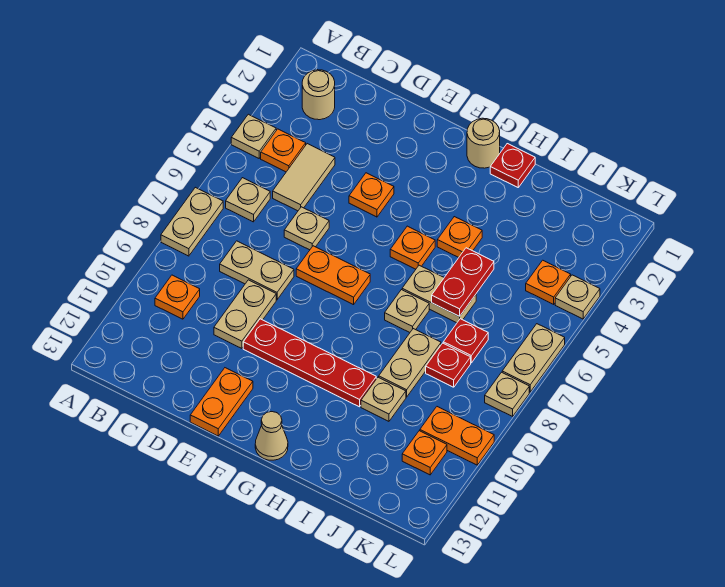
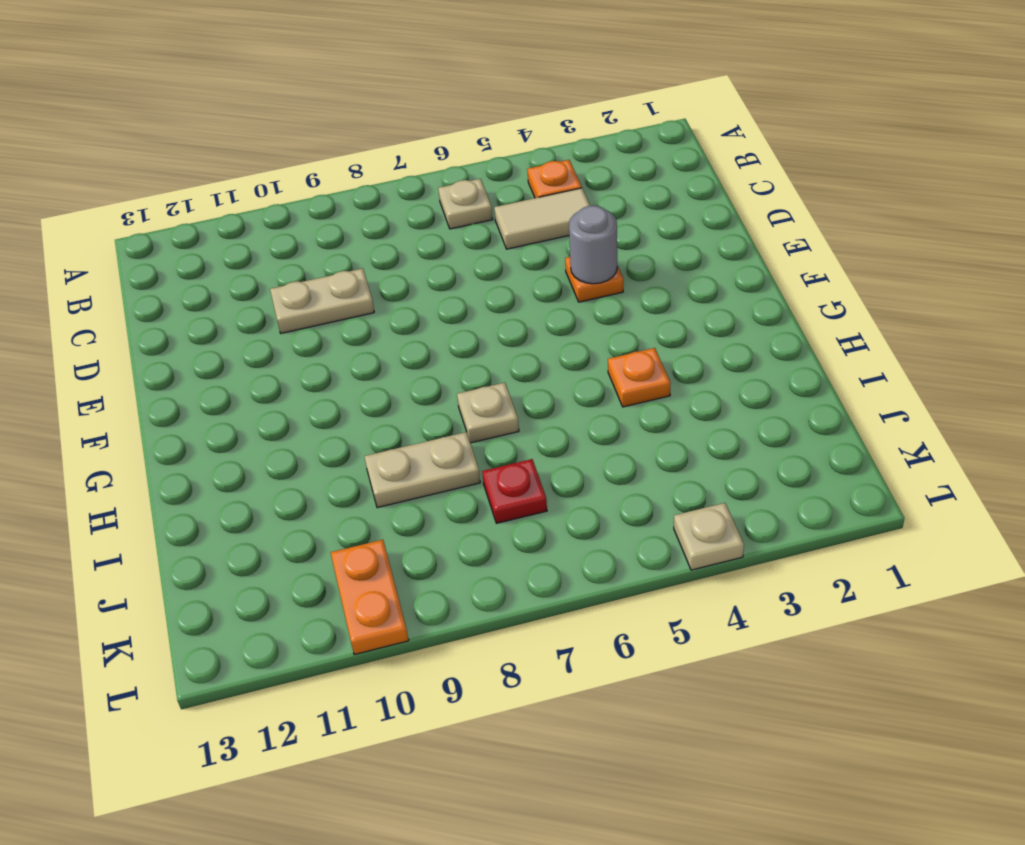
grey round brick E4 level 2 -> none
none -> tan plate A4 level 1
none -> tan plate A7:A8 level 1
none -> tan round brick B2 level 1
none -> orange plate B10 level 1

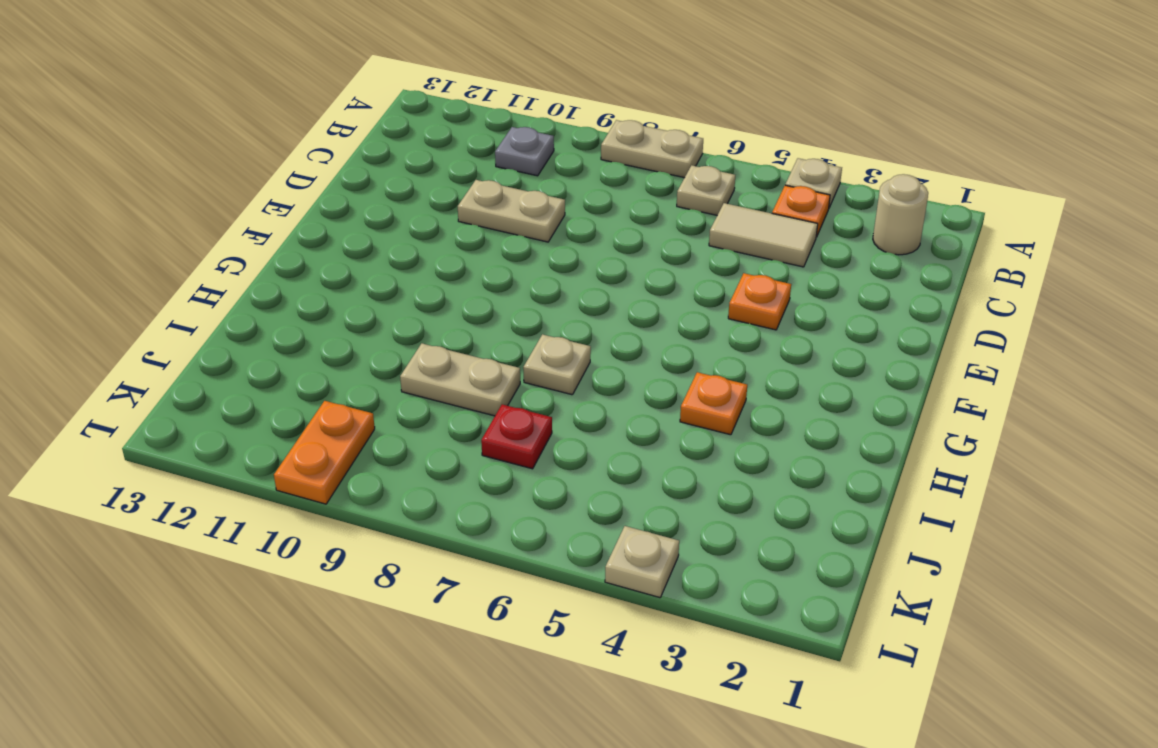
grey plate B10 level 1 -> orange plate B10 level 1
none -> tan plate C8:D8 level 1
none -> tan plate D6 level 1
none -> orange plate E7:F7 level 1
none -> red plate E10:H10 level 1

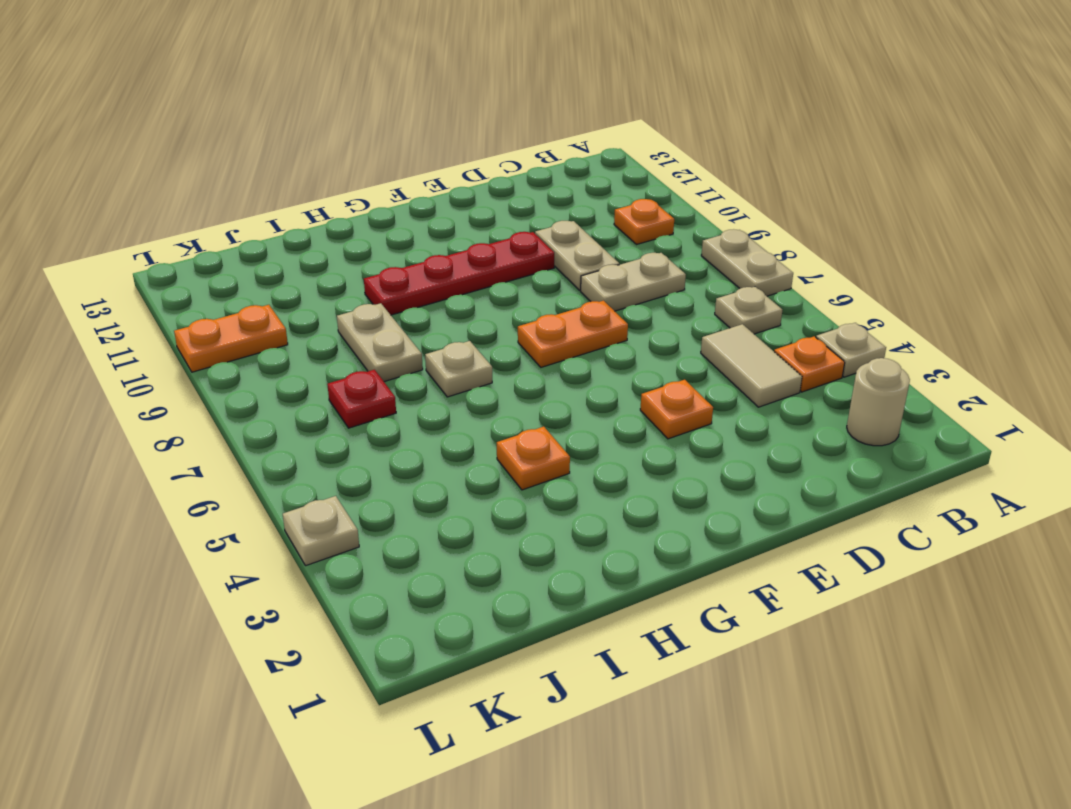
none -> tan plate D6 level 1
none -> orange plate E12:E13 level 1
none -> tan round brick G1 level 1
none -> orange plate G5 level 1

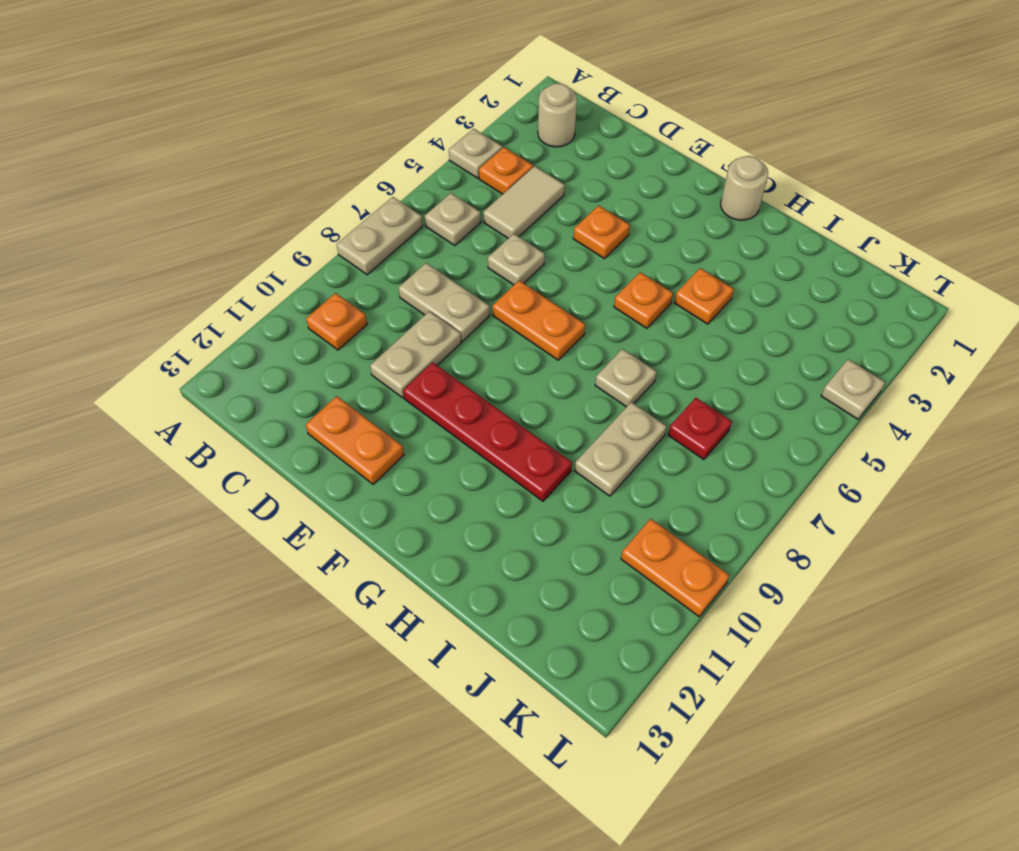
orange plate D12:E12 level 1 -> orange plate E12:E13 level 1
none -> tan cone G13 level 1
none -> red plate H1 level 1
none -> tan plate H6:I6 level 1
none -> tan plate I10 level 1

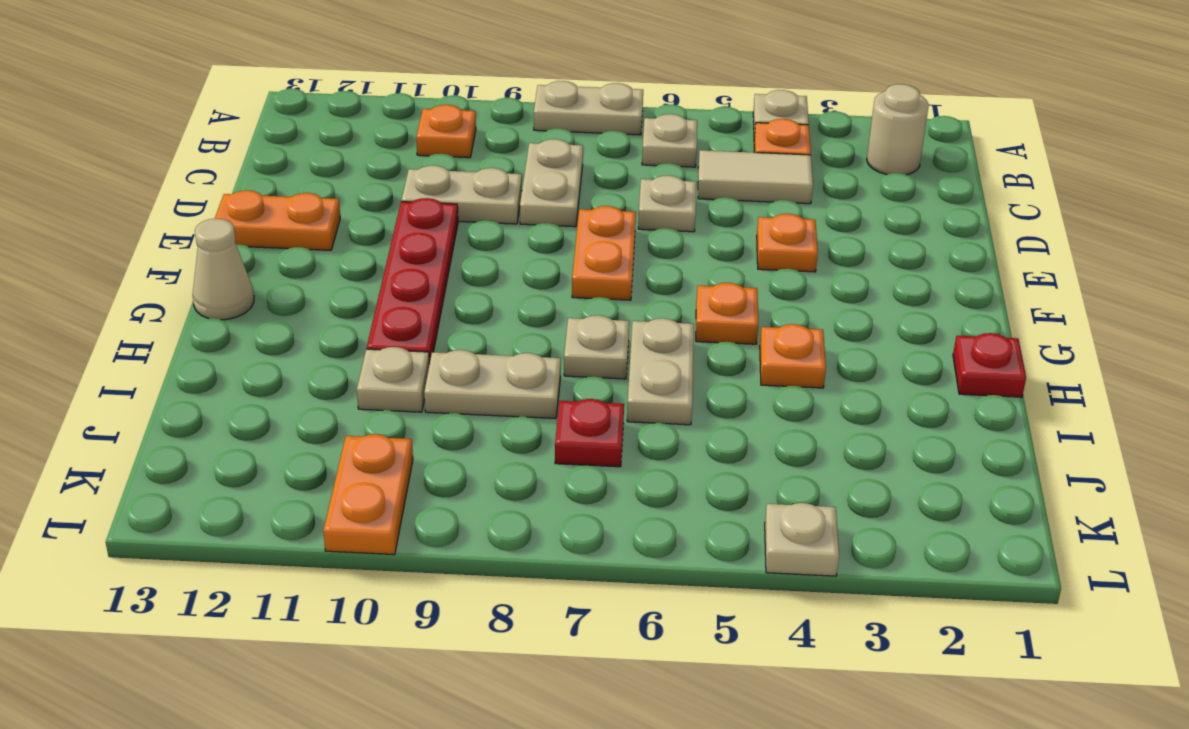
none -> tan round brick G1 level 1
none -> red plate J8 level 1
none -> orange plate K4 level 1
none -> orange plate K11 level 1

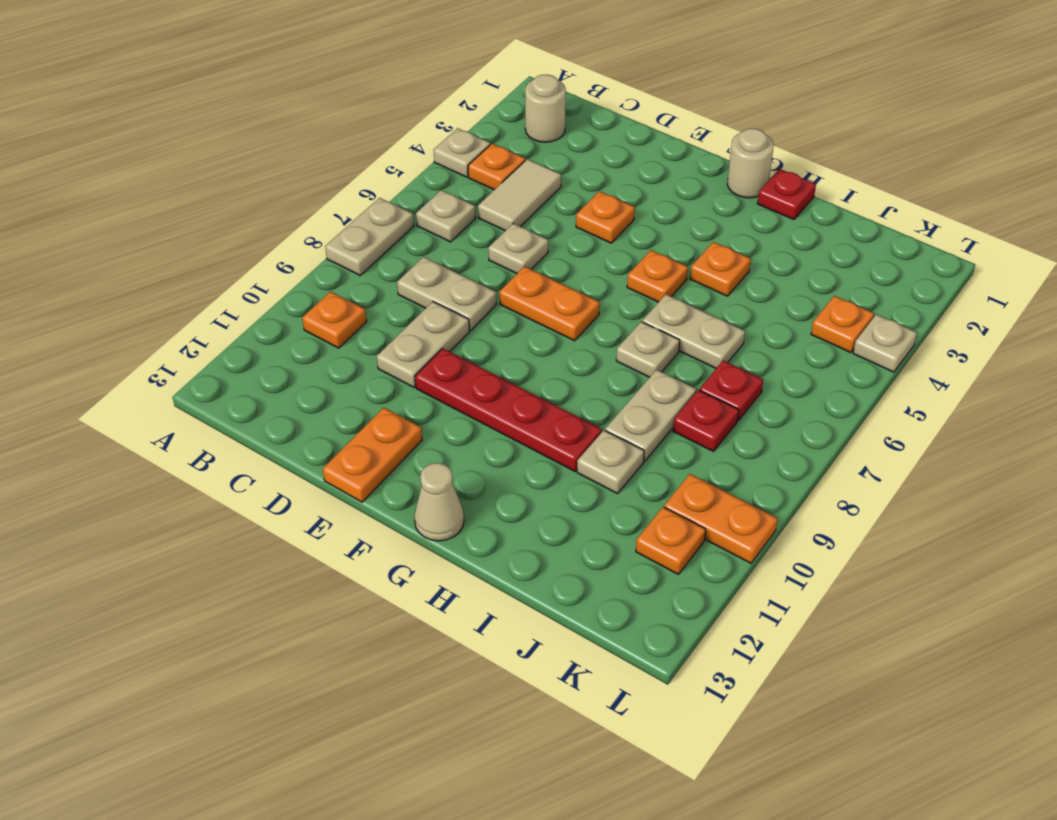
none -> tan plate L6:L7 level 1
none -> tan plate L8 level 1
none -> red plate I5:I6 level 2

